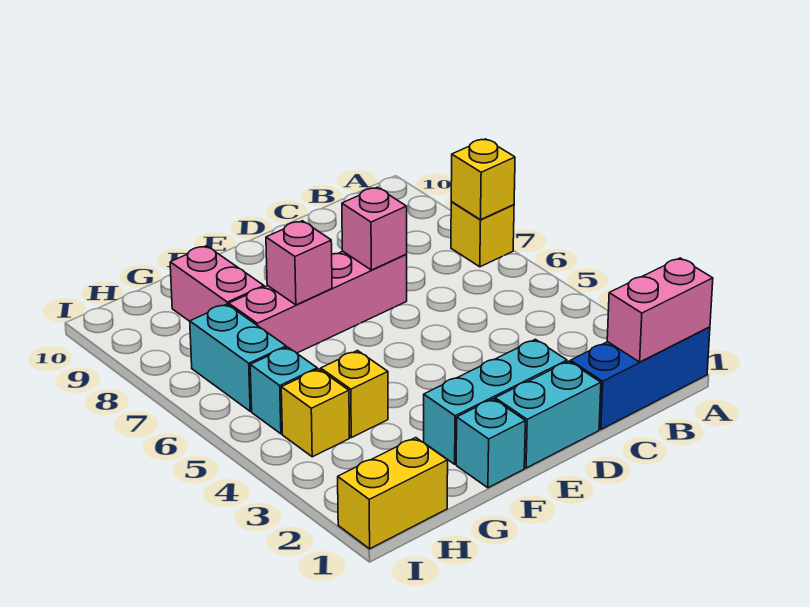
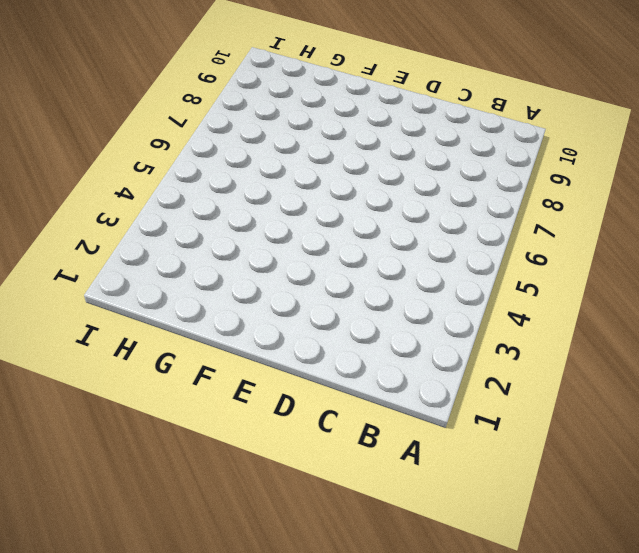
none -> blue brick A1:C1 level 1
none -> yellow brick A7 level 1
none -> cyan brick D1:E1 level 1

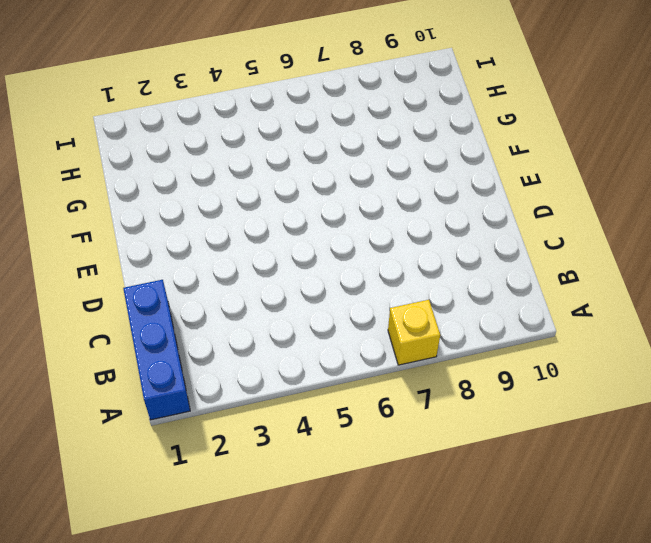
none -> cyan brick D1:E1 level 1
none -> cyan brick D2:F2 level 1
none -> pink brick D7:G7 level 1

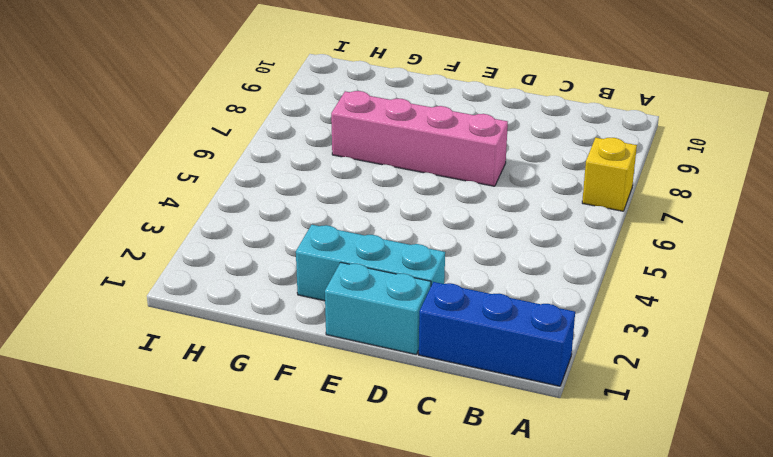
none -> cyan brick F1 level 1
none -> yellow brick G4 level 1
none -> pink brick G8:G9 level 1

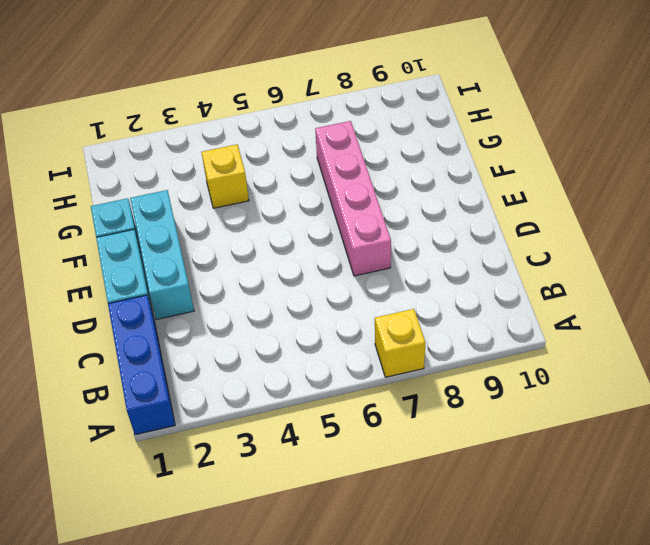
none -> pink brick G8:G9 level 1
none -> yellow brick H1:I1 level 1
none -> yellow brick H4 level 1

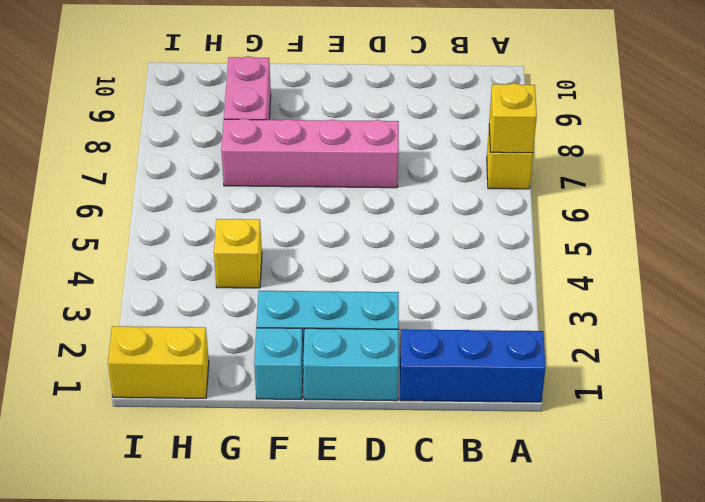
none -> yellow brick H4 level 1
none -> cyan brick H5 level 1
none -> cyan brick H6:H7 level 1

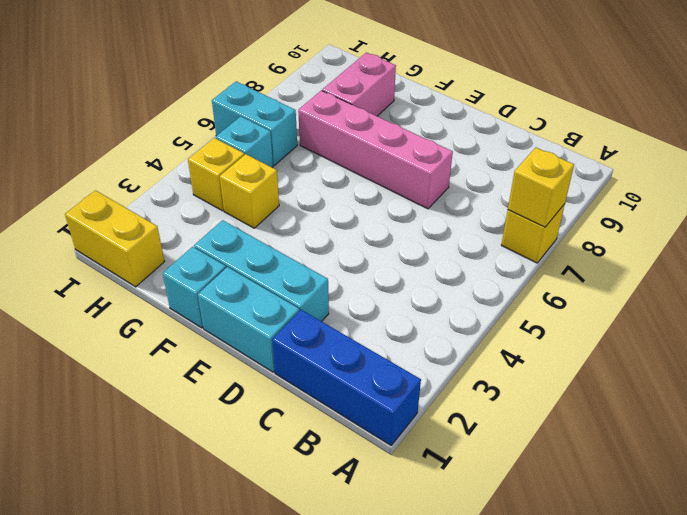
cyan brick H6:I6 level 1 -> cyan brick H6:H7 level 1
none -> pink brick A1:B1 level 2
none -> pink brick D7 level 2
none -> pink brick F7 level 2

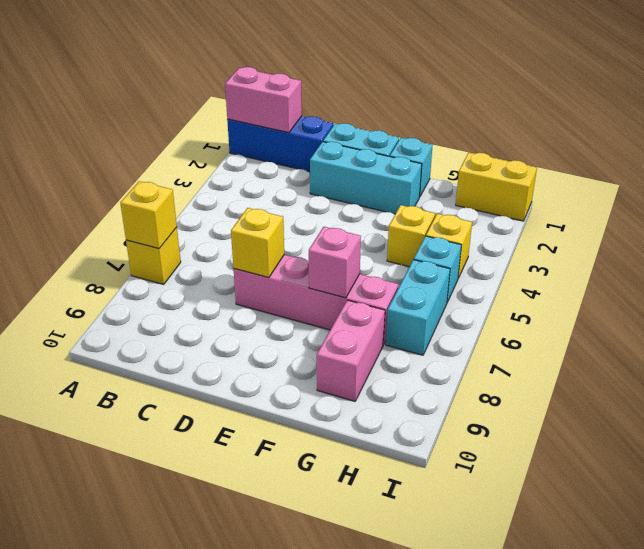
yellow brick D7 level 2 -> pink brick D7 level 2

